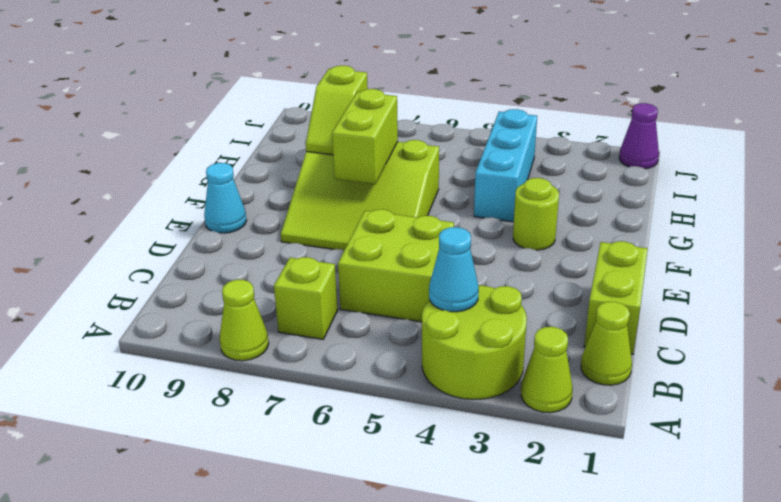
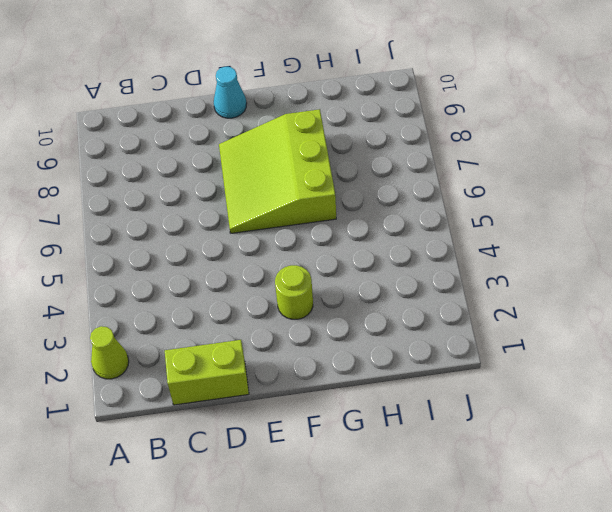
none -> lime round brick A3:B4 level 1
none -> lime cone A8 level 1
none -> lime cone B1 level 1

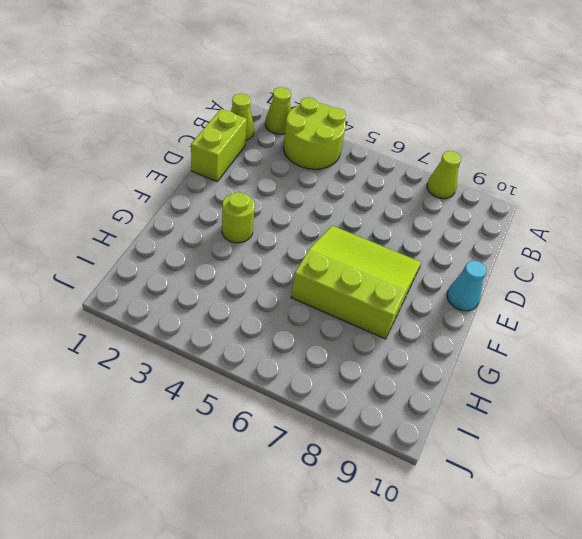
none -> lime brick B7 level 1
none -> lime brick C5:D6 level 1
none -> cyan brick G4:I4 level 1

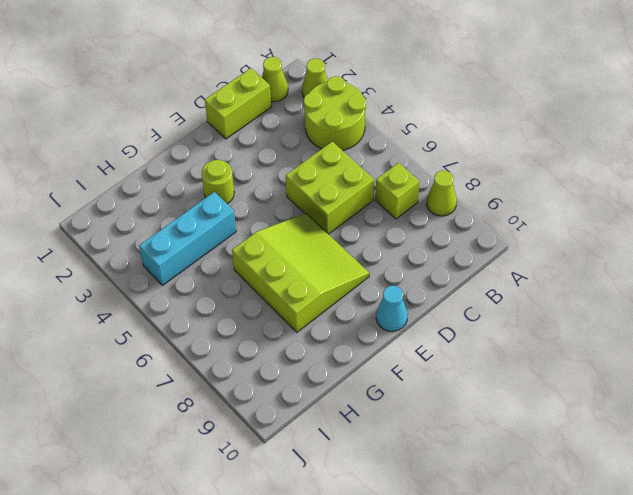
none -> purple cone J1 level 1
none -> cyan cone B4 level 2
none -> lime brick F7:G7 level 2

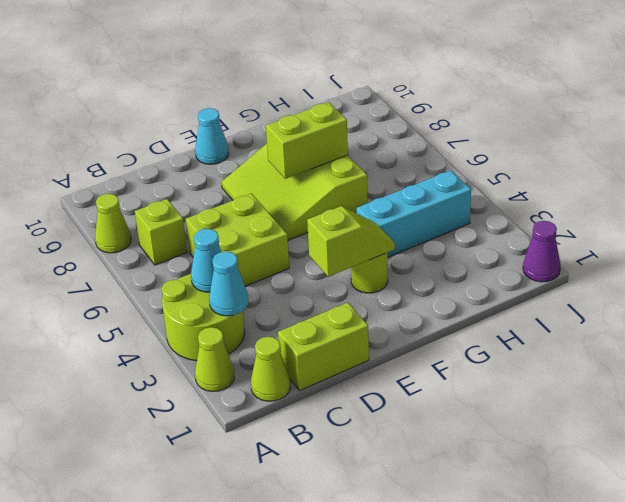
cyan cone B3 level 2 -> none
lime slope E3:F3 level 2 top E -> lime slope G8:H8 level 2 top H

